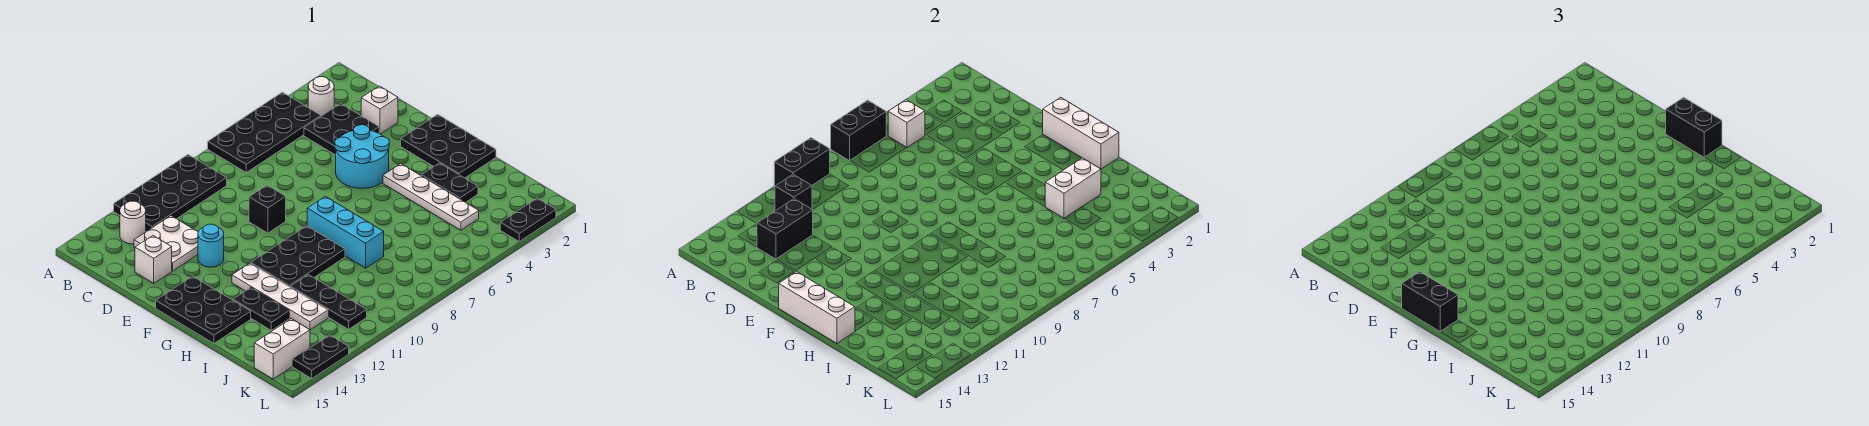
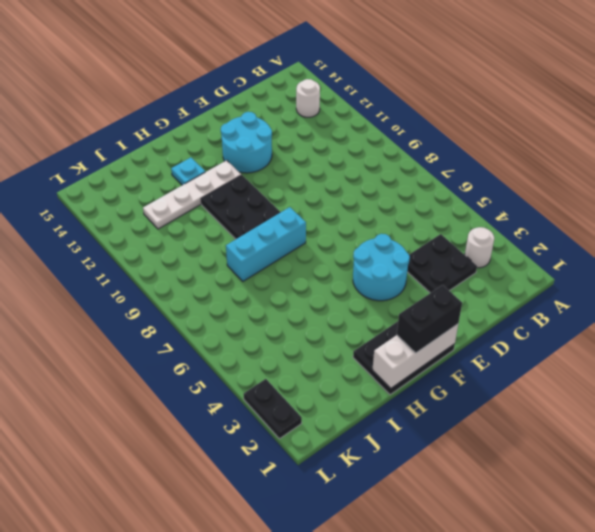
cyan round brick E12:F13 level 1 -> cyan round brick E12 level 1
cyan plate H13 level 1 -> black plate H13:I13 level 1
none -> black plate A4:B7 level 1
none -> black plate A9:B12 level 1
none -> white plate C12:D13 level 1
none -> white brick D2 level 1

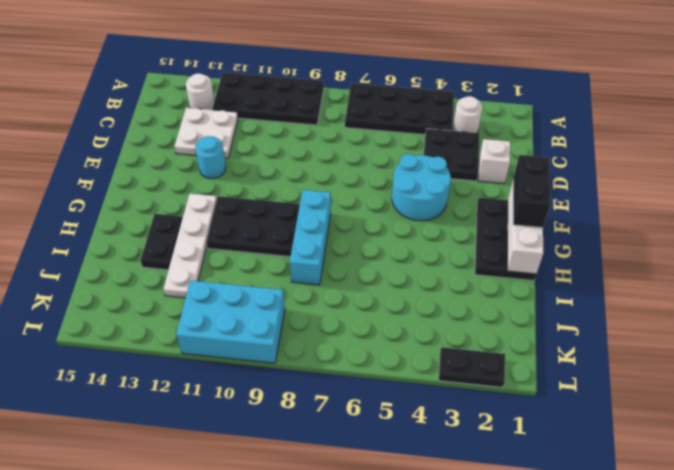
cyan brick K9:L11 level 1 -> black plate I11:K11 level 1
none -> white brick D14 level 1
none -> black brick E9 level 1
none -> black plate F14:H15 level 1
none -> white plate G4:J4 level 1

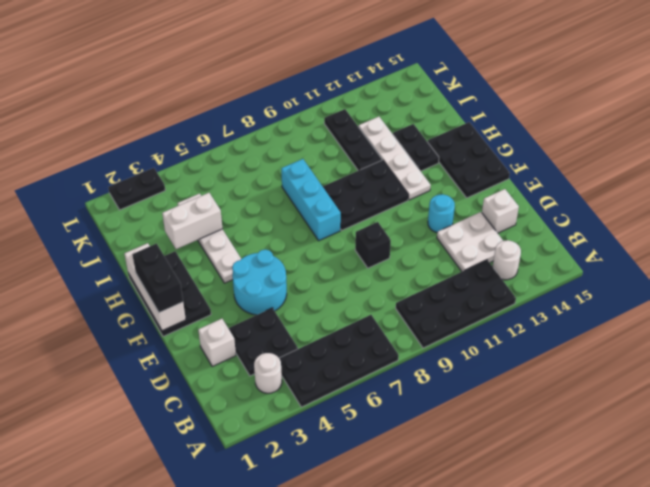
none -> black plate H3:I3 level 1
none -> white brick K14:K15 level 1
none -> black plate L13:L14 level 1
none -> black brick A6:A7 level 2

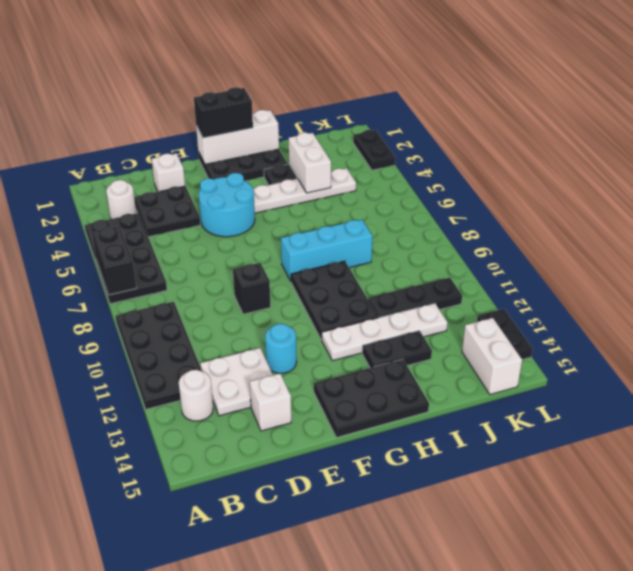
none -> black brick A9:A10 level 2
none -> white brick B5 level 2
none -> black brick B11 level 2
none -> black brick C12:C13 level 2

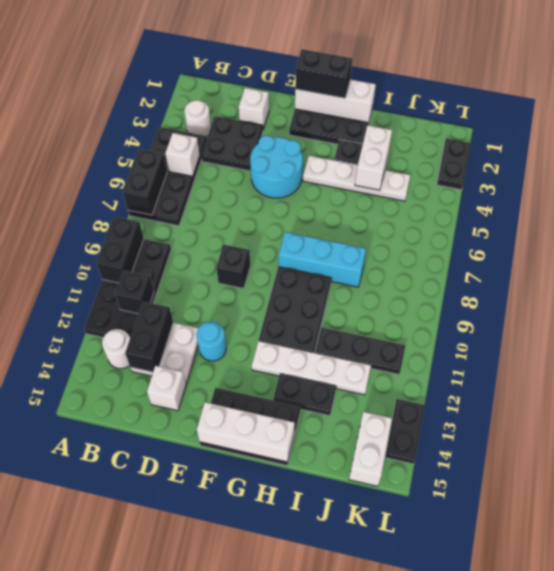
none -> black brick F15:G15 level 3

